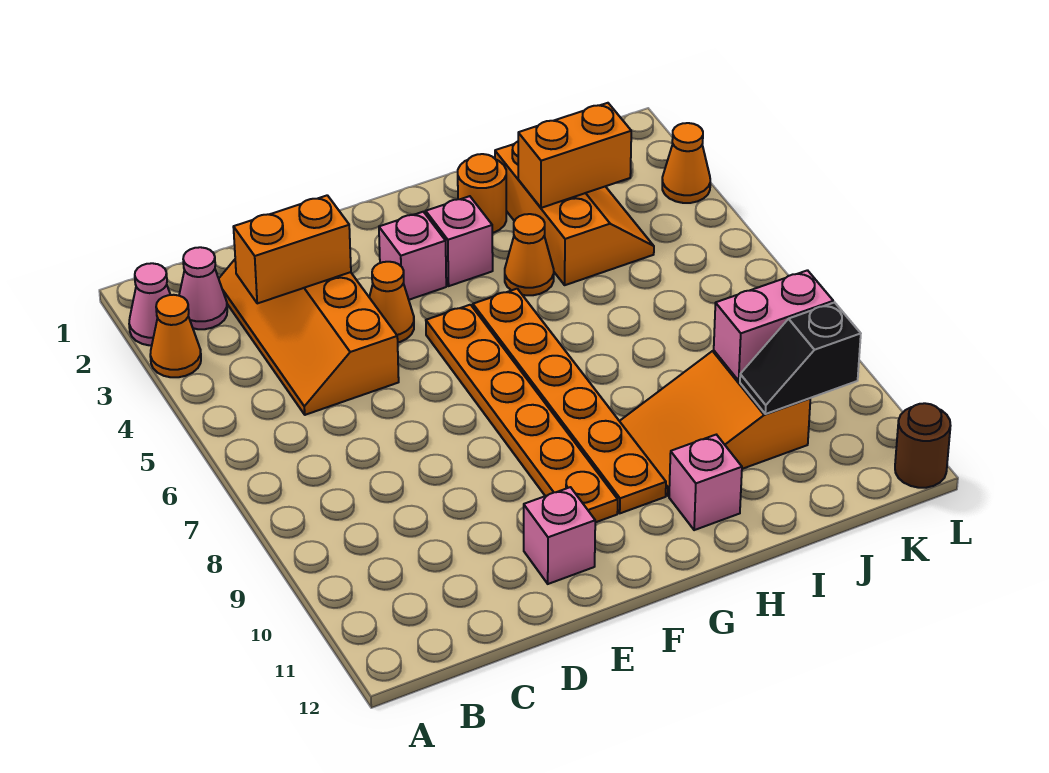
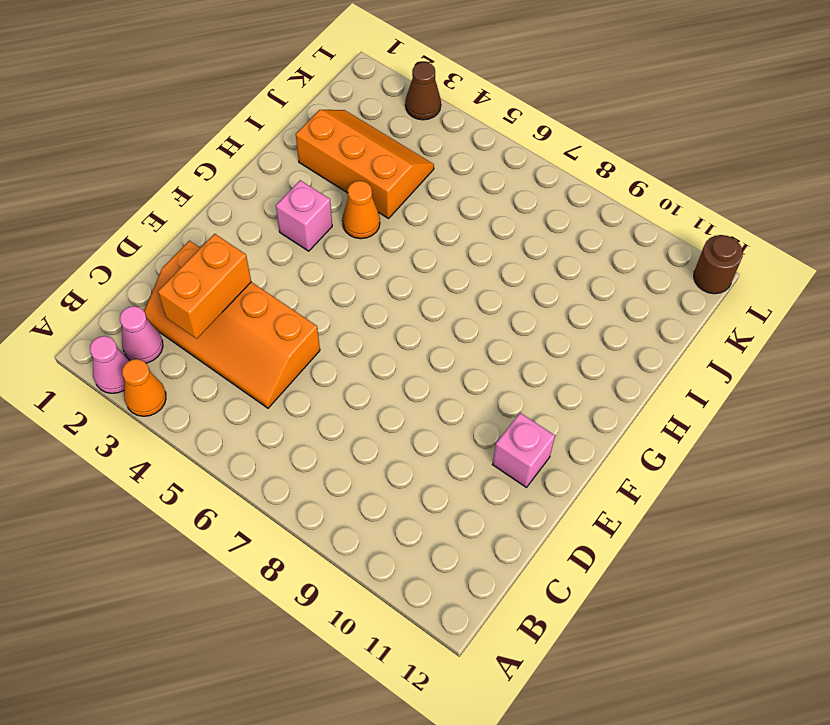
brown cone L3 level 1 -> orange cone L3 level 1
none -> orange cone E4 level 1
none -> pink brick F3 level 1
none -> orange plate F5:F10 level 1

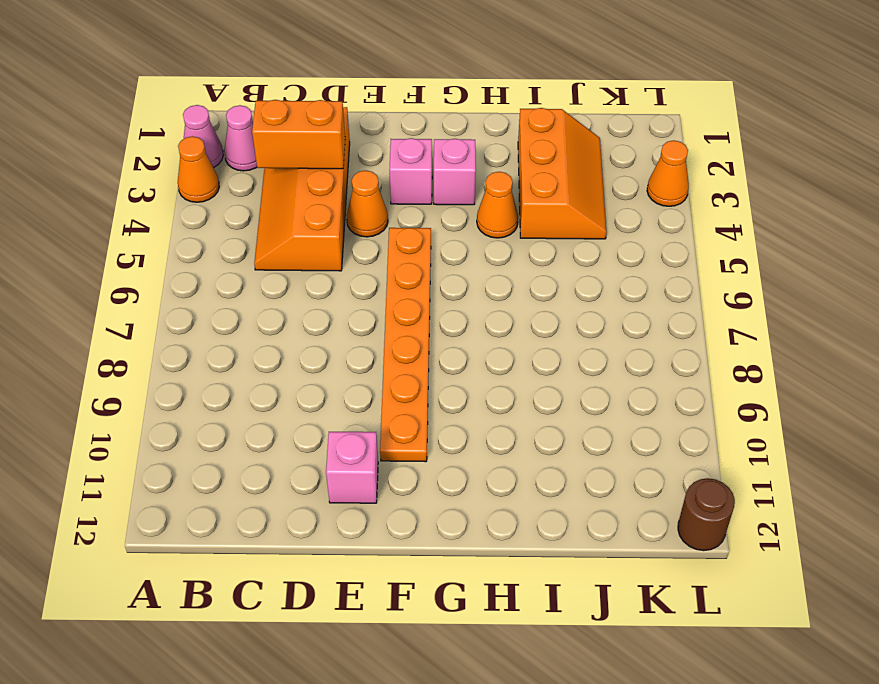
none -> orange plate G5:G10 level 1
none -> orange round brick H2 level 1
none -> orange slope H9:J10 level 1 top J

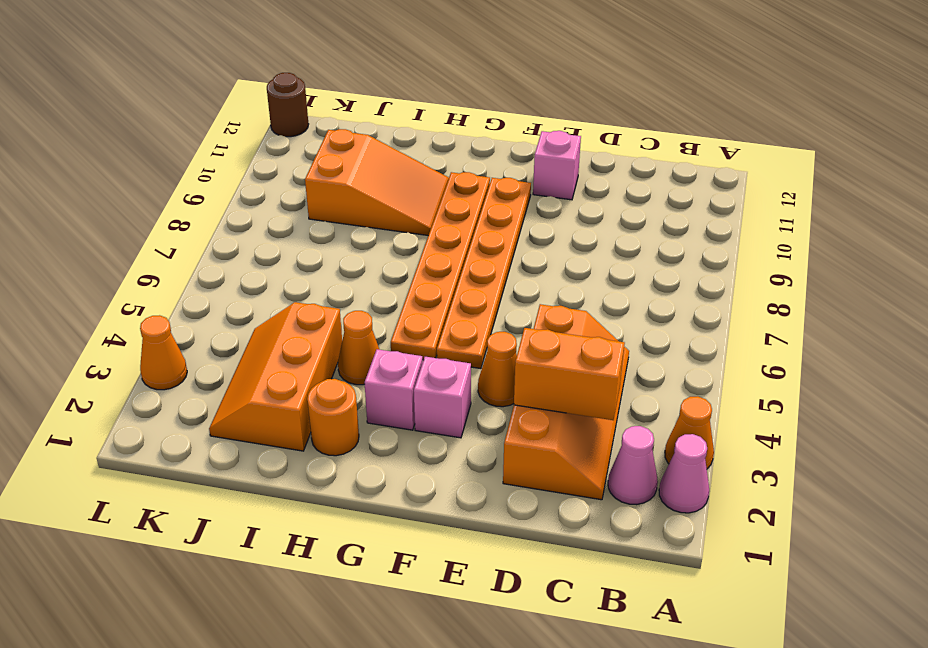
none -> pink brick H11 level 1
none -> orange brick I3:J3 level 2
none -> pink brick J9:K9 level 2

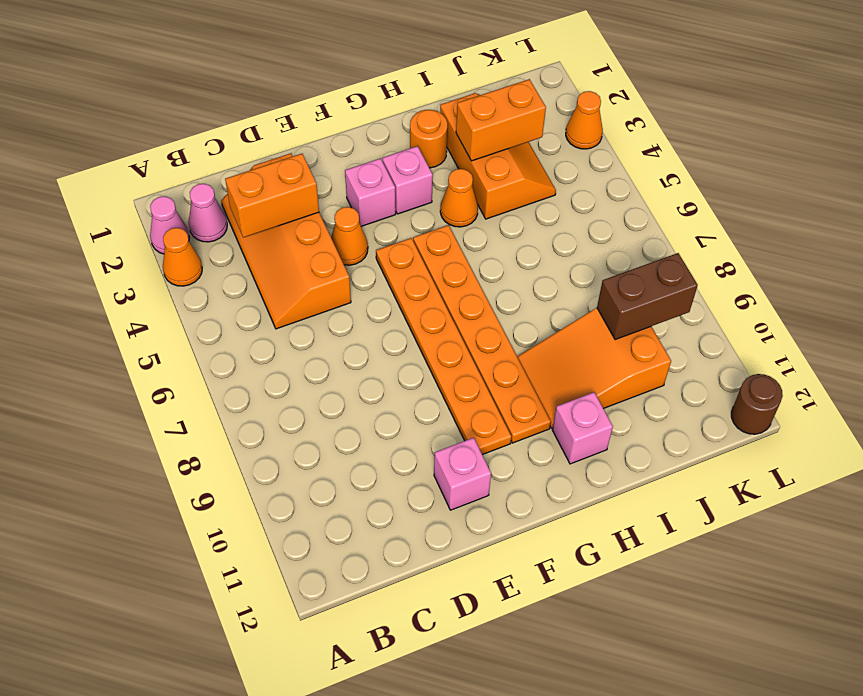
brown brick J9:K9 level 2 -> pink brick J9:K9 level 2
none -> black slope J10:K10 level 2 top K

